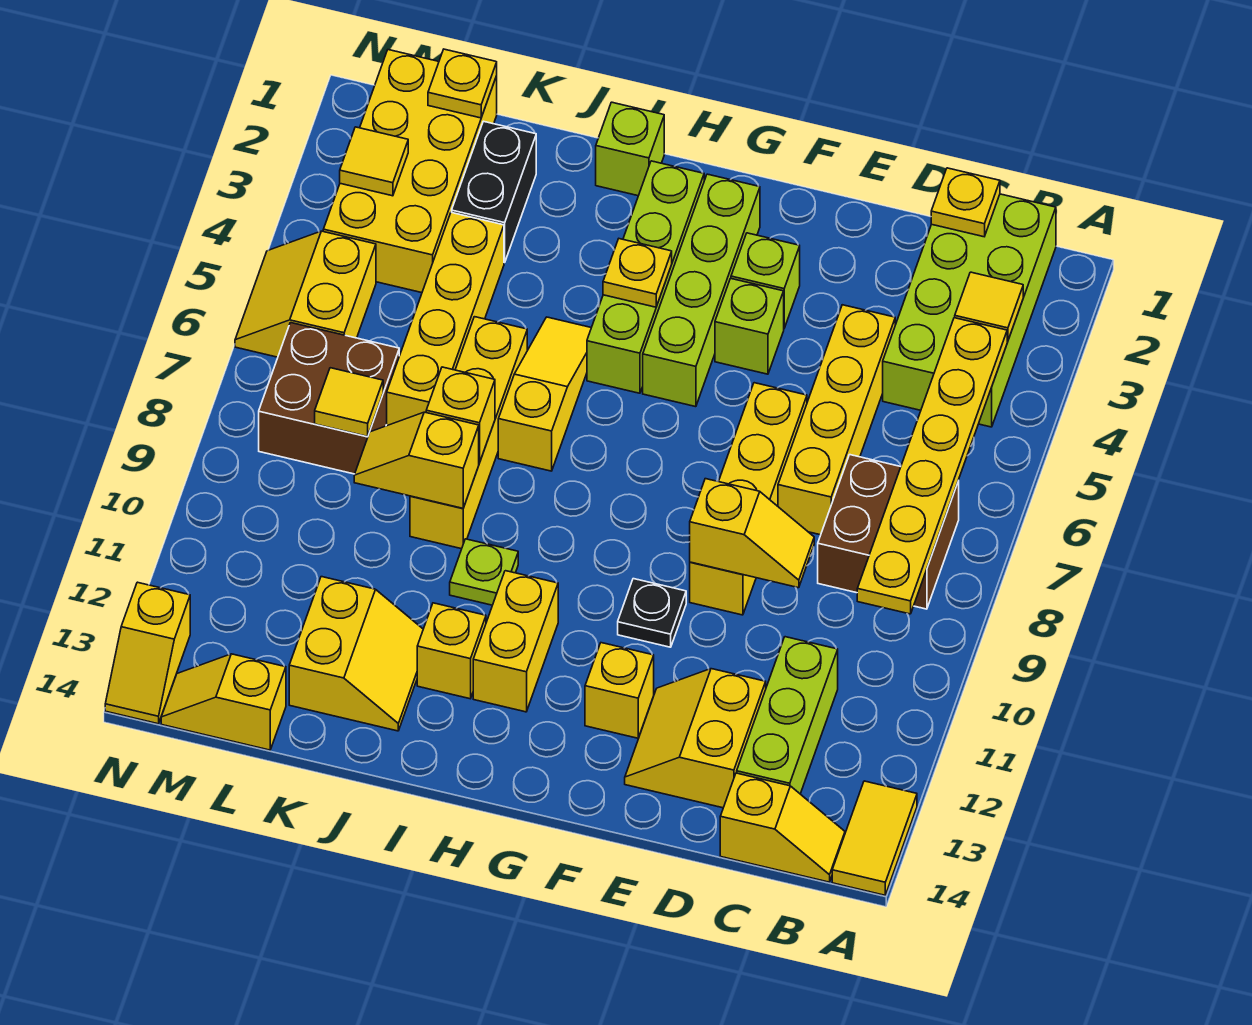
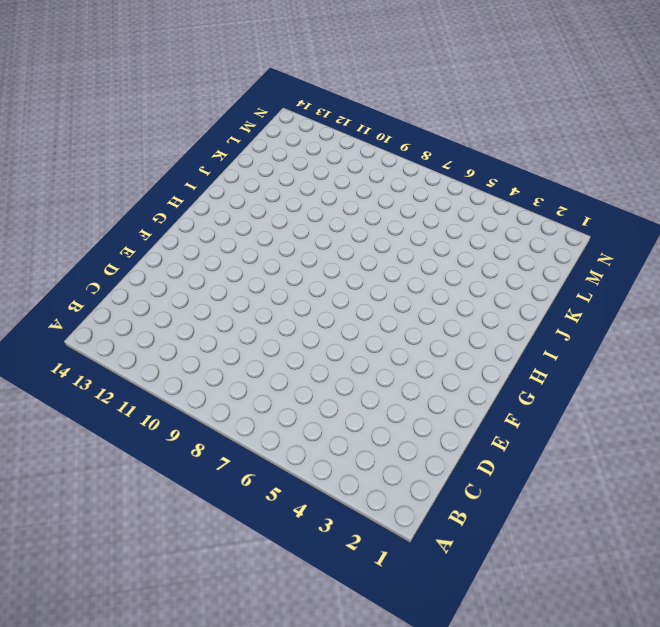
none -> yellow tile A13:A14 level 1
none -> lime brick B1:C4 level 1
none -> brown brick B7:C8 level 1
none -> yellow slope B14:C14 level 1 top C

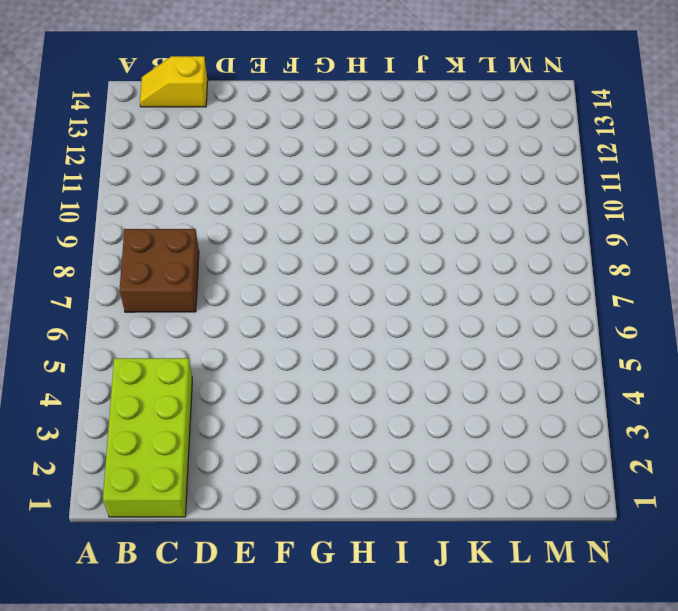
none -> yellow tile A13:A14 level 1
none -> lime brick C11:C13 level 1
none -> yellow brick D4:D7 level 1
none -> yellow slope D12:E13 level 1 top D

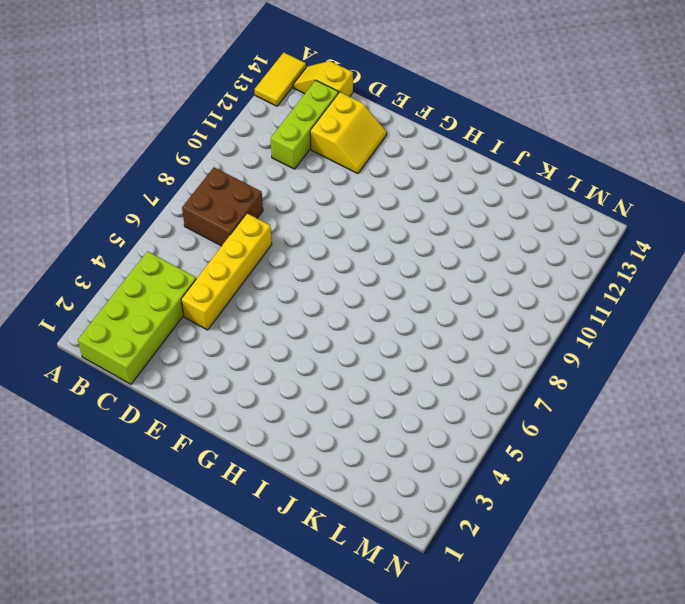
none -> yellow brick E6:E9 level 1
none -> lime brick F3 level 1
none -> lime brick F4 level 1
none -> black plate F10 level 1

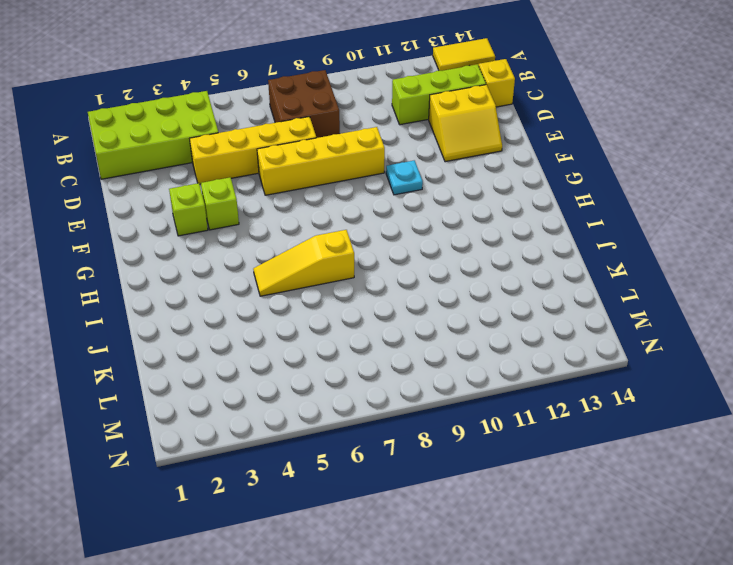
cyan plate F10 level 1 -> black plate F10 level 1
none -> yellow brick F12 level 1
none -> lime brick G2:G5 level 1
none -> lime brick H2:H5 level 1
none -> yellow brick H11:H12 level 1

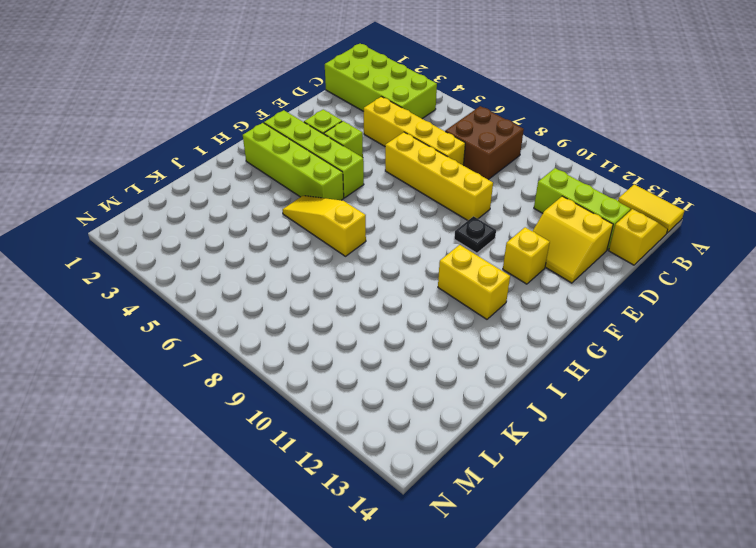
none -> lime brick I1 level 1
none -> lime plate I10 level 1
none -> yellow brick I12 level 1
none -> yellow brick J6:J9 level 1

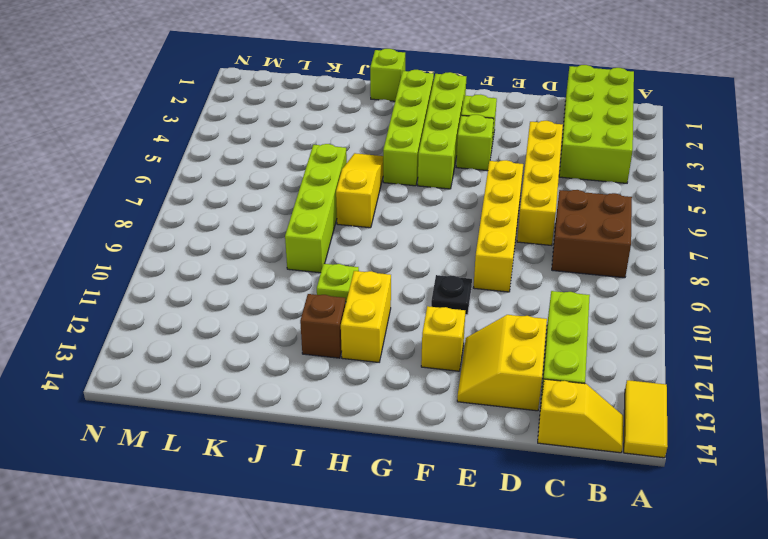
brown brick I12 level 1 -> yellow brick I12 level 1
lime brick J6:J9 level 1 -> yellow brick J6:J9 level 1
none -> yellow slope J12:K13 level 1 top K
none -> black brick K2:K3 level 1
none -> yellow brick K4:K7 level 1
none -> yellow brick L1:M4 level 1

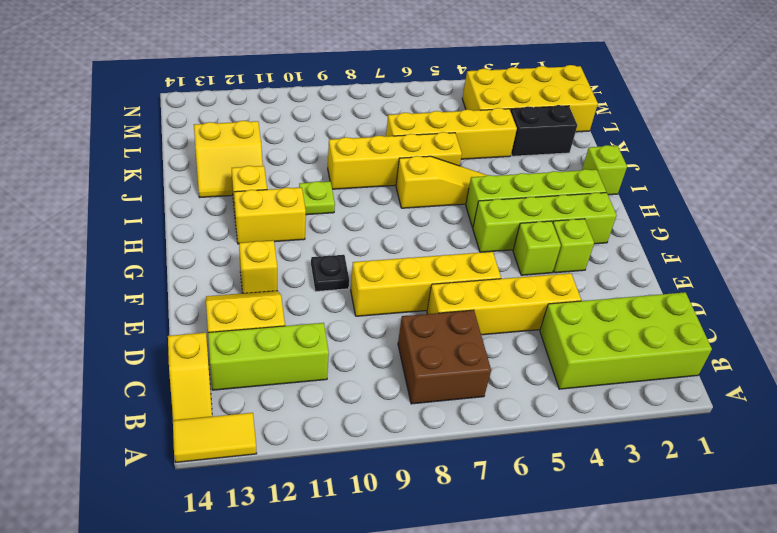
none -> brown brick L7:M8 level 1
none -> yellow slope L14:M14 level 1 top L
none -> yellow slope M5:N6 level 1 top M
none -> yellow slope N13:N14 level 1 top 13

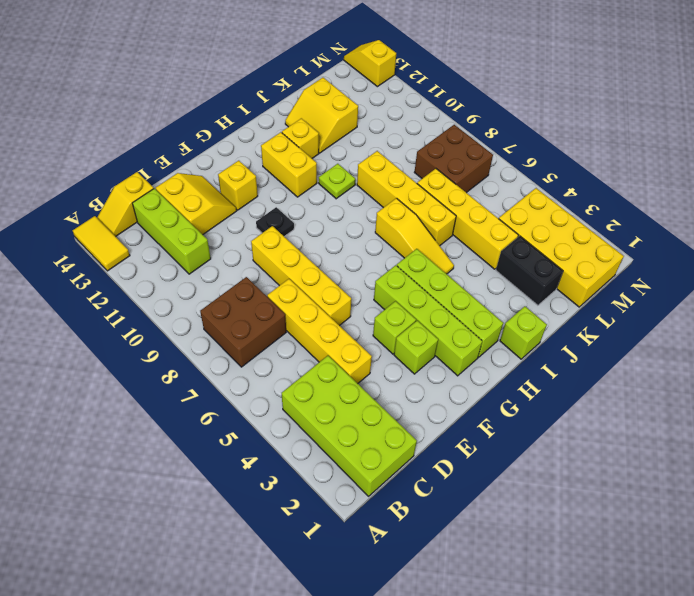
none -> yellow slope L14:M14 level 1 top L
none -> yellow slope M5:N6 level 1 top M
none -> yellow tile B3 level 2
none -> yellow plate B4:B9 level 2

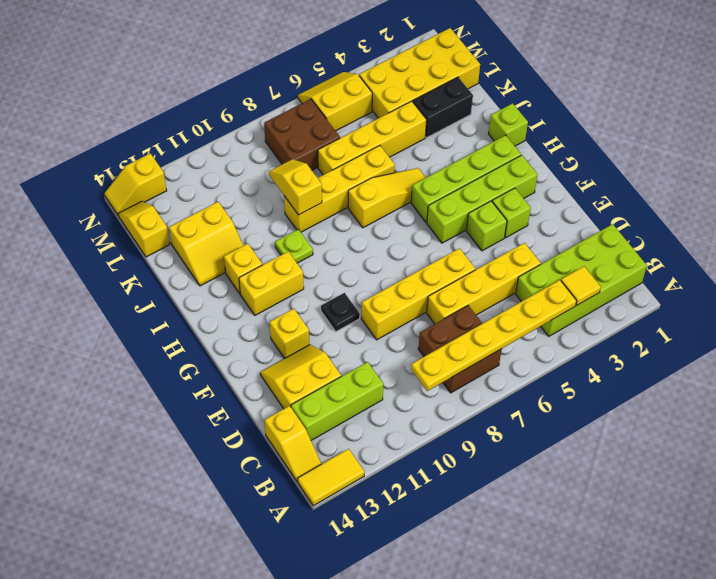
none -> yellow plate C1 level 2
none -> yellow slope D9:E9 level 2 top E
none -> yellow plate H4 level 2
none -> yellow brick J8 level 2

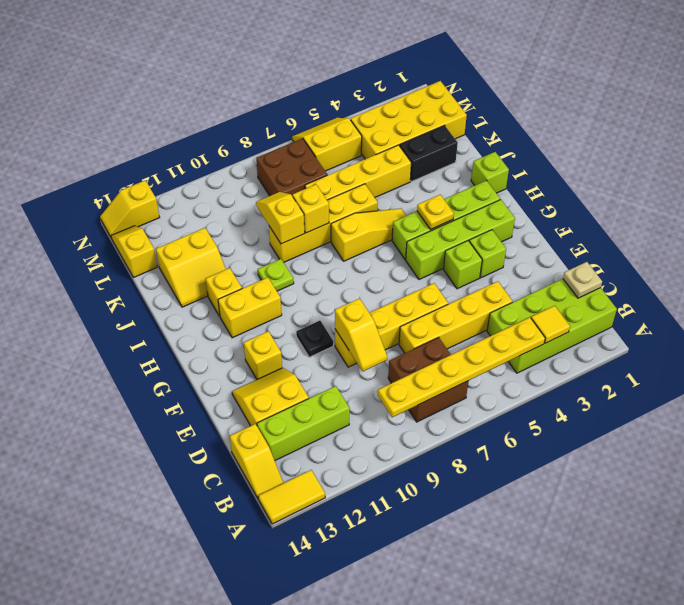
tan plate C1 level 2 -> yellow plate C1 level 2
none -> yellow plate L1 level 2
none -> yellow tile L8 level 2
none -> yellow tile M3 level 2

